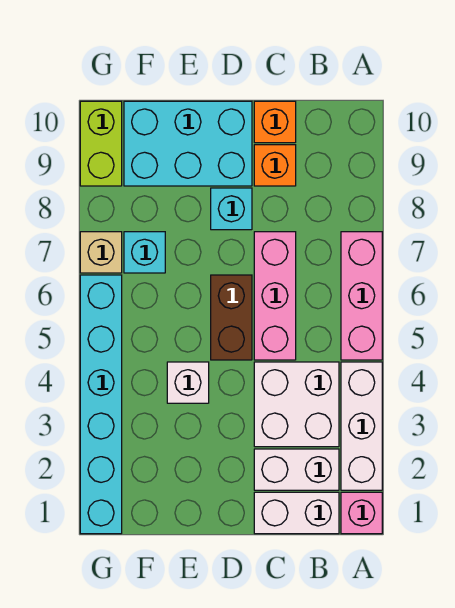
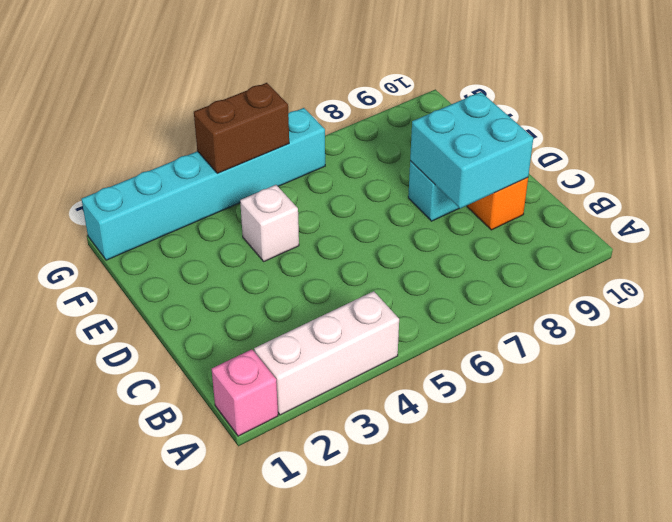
cyan brick C8:D9 level 2 -> none
brown brick G4:G5 level 2 -> brown brick D5:D6 level 1
none -> pink brick A5:A7 level 1
none -> white brick B1:C1 level 1
none -> white brick B2:C2 level 1

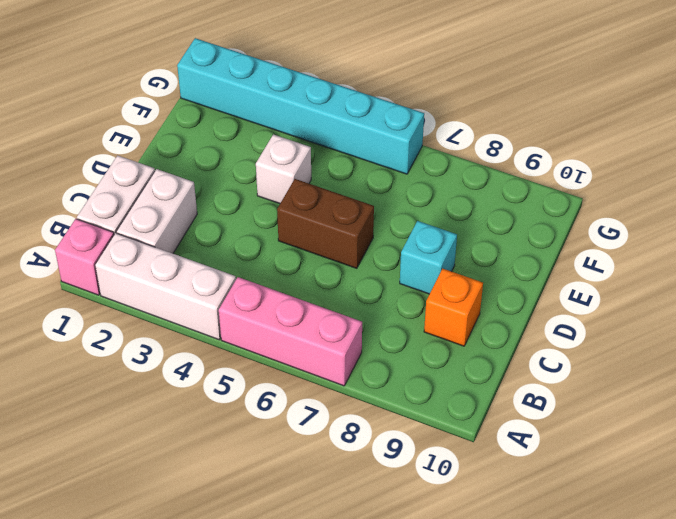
none -> white brick B3:C4 level 1
none -> pink brick C5:C7 level 1
none -> orange brick C10 level 1

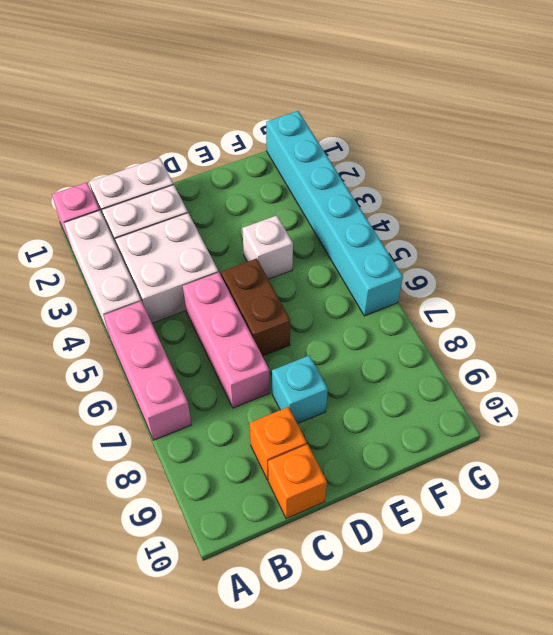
none -> cyan brick D9:F10 level 1
none -> cyan brick F7 level 1
none -> tan brick G7 level 1

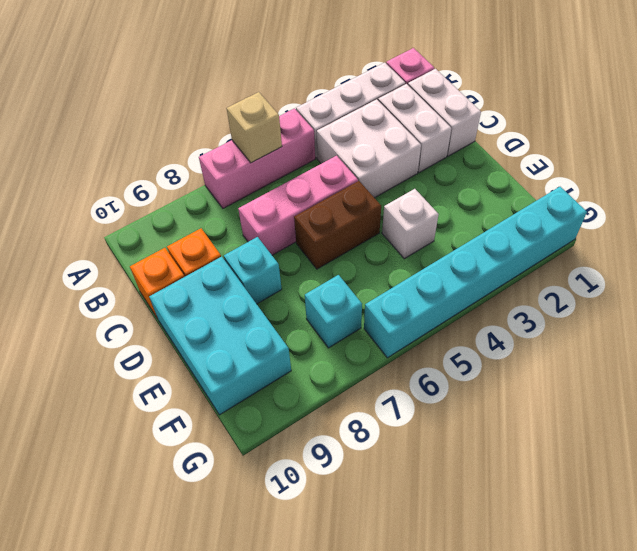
tan brick A6 level 2 -> tan brick G7 level 1
none -> lime brick G9:G10 level 1

